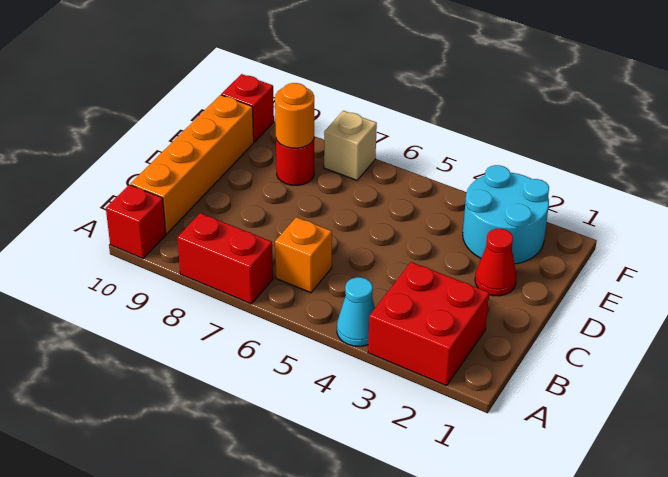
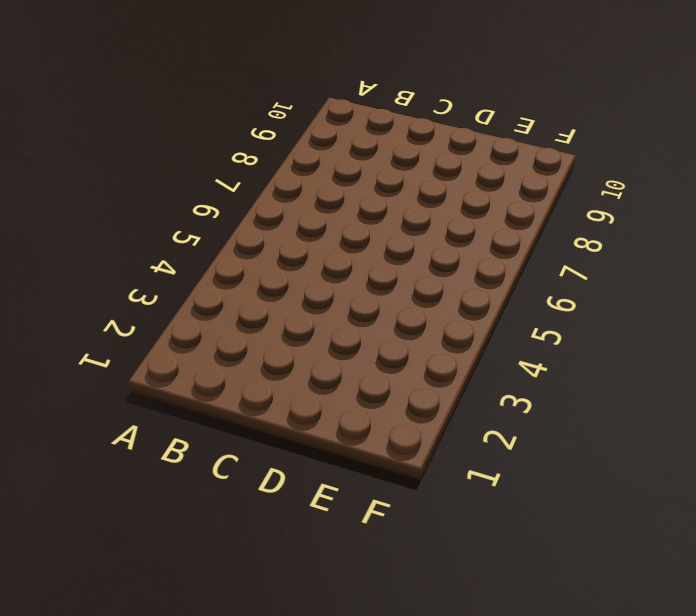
none -> red brick A2:B3 level 1
none -> cyan cone A4 level 1
none -> red brick A7:A8 level 1

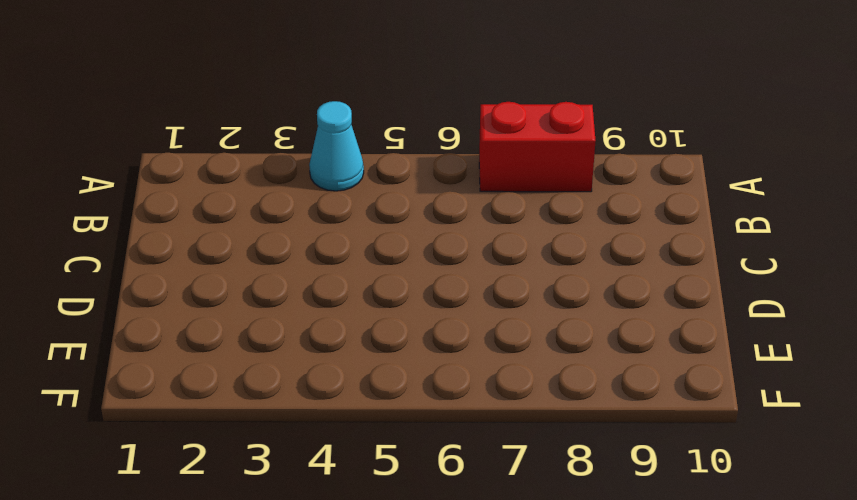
none -> red brick A2:B3 level 1
none -> red brick A10 level 1
none -> orange brick B6 level 1

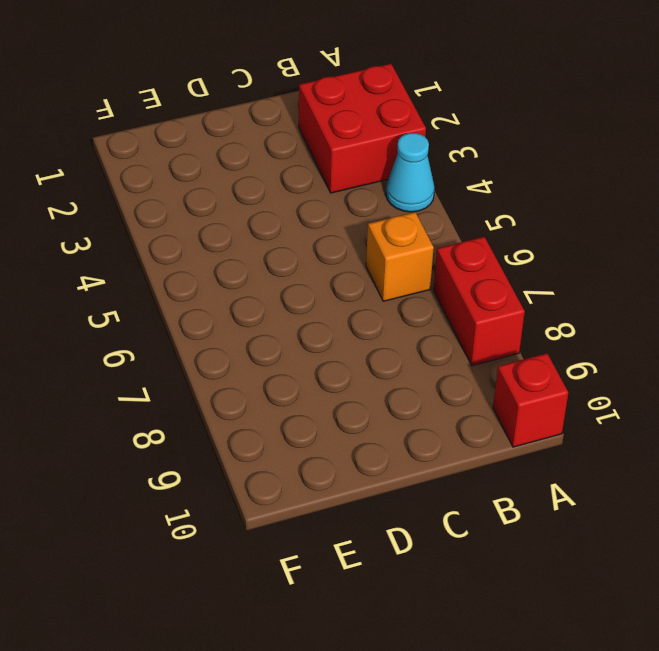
none -> orange brick B10:E10 level 1
none -> red cone D2 level 1
none -> cyan round brick E2:F3 level 1

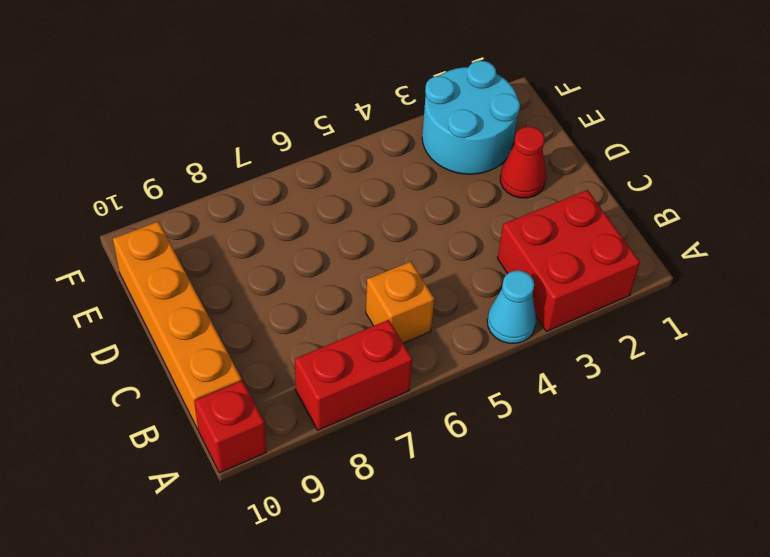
none -> red round brick E8 level 1
none -> tan brick F7 level 1
none -> red brick F10 level 1

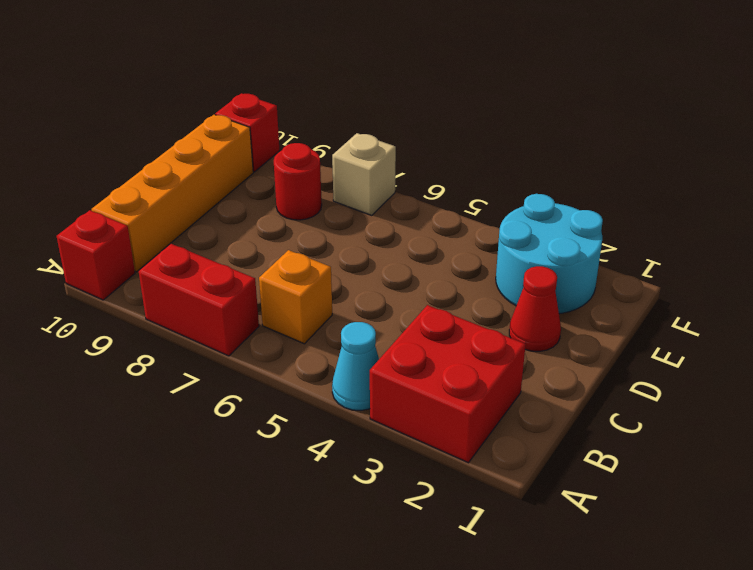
none -> orange round brick E8 level 2

